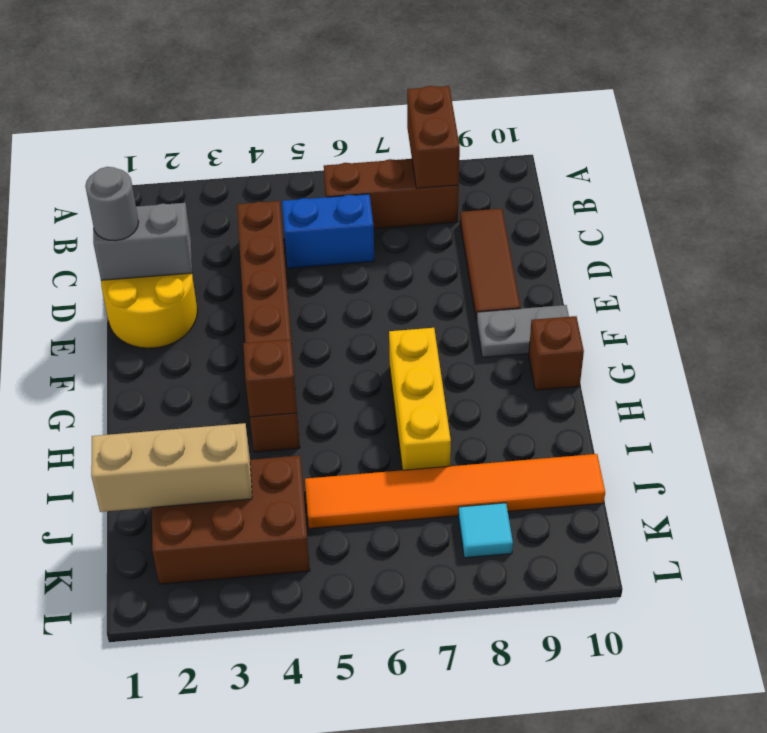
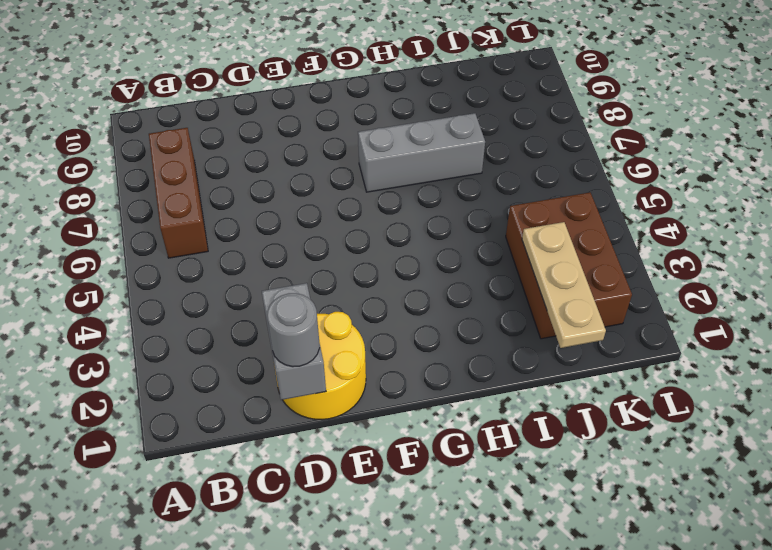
grey brick G7:I7 level 1 -> yellow brick G7:I7 level 1
tan plate J1:J3 level 2 -> tan brick J1:J3 level 2
none -> brown brick C4:H4 level 1
none -> blue brick C5:C6 level 1
none -> brown tile C9:E9 level 1

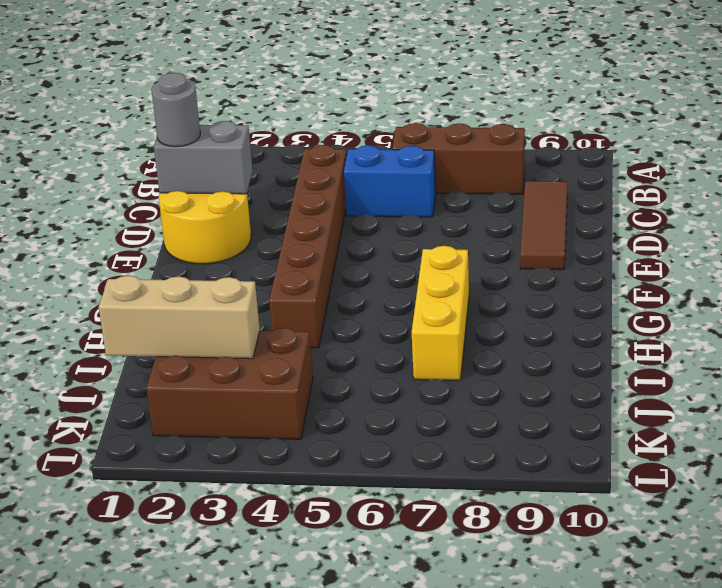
none -> grey plate F9:F10 level 1
none -> brown brick G10 level 1
none -> orange tile J5:J10 level 1

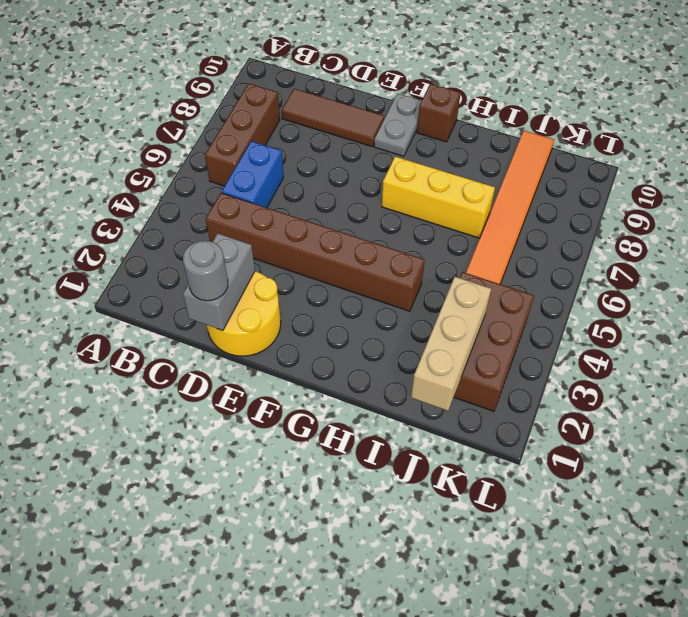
none -> cyan tile K8 level 1
none -> brown brick A8:B8 level 2
none -> brown brick H4 level 2

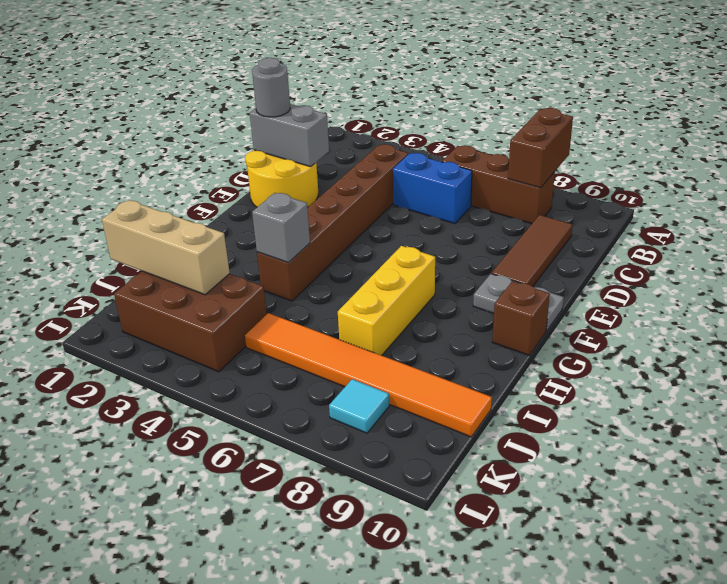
grey brick H4 level 2 -> brown brick H4 level 2

